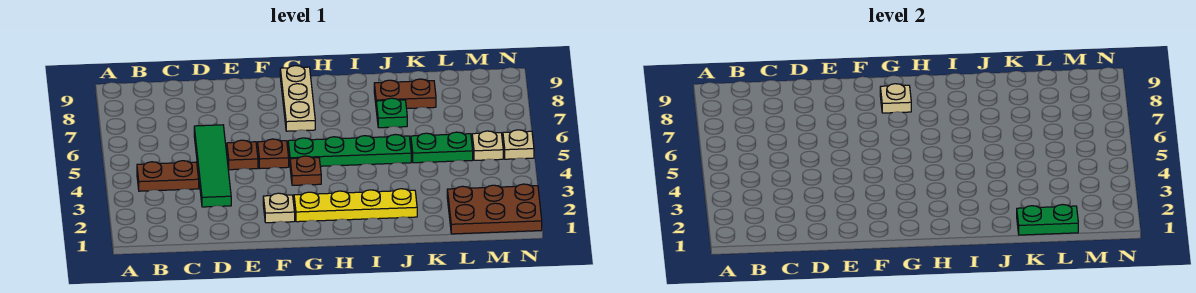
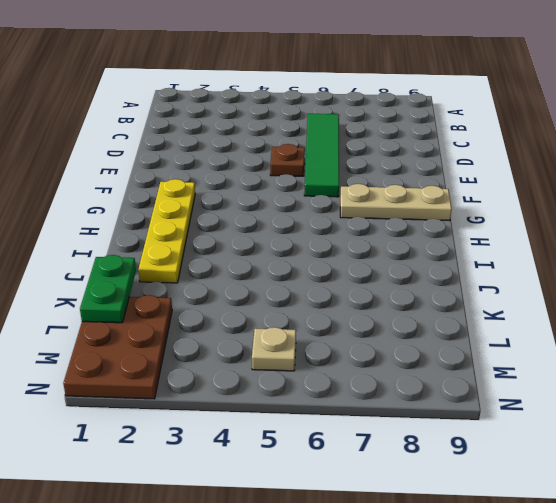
green tile C6:F6 level 1 -> green tile D3:D6 level 1
none -> brown plate B4:C4 level 1
none -> tan plate F2 level 1
none -> brown plate F5 level 1

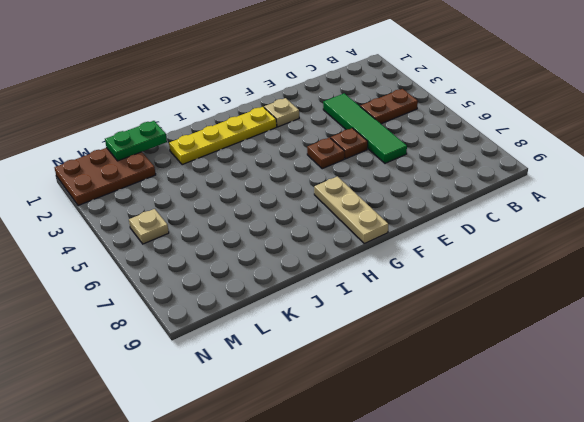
none -> brown plate G4 level 1
none -> green plate G5:J5 level 1
none -> green plate J7 level 1

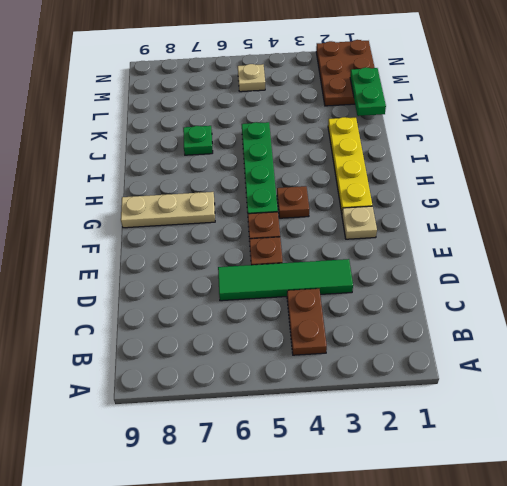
none -> brown plate J8:K8 level 1
none -> green plate K5:L5 level 1
none -> tan plate N5 level 1

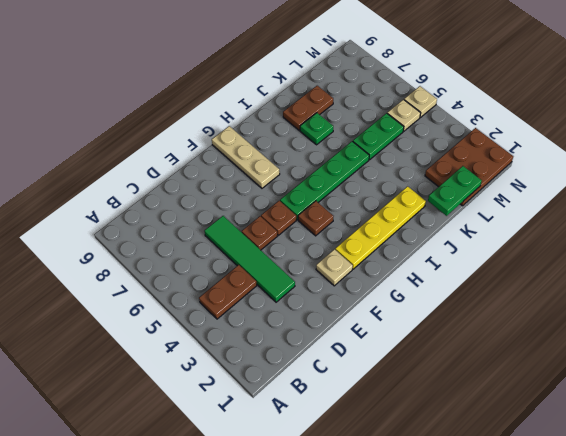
none -> tan plate G8 level 2

